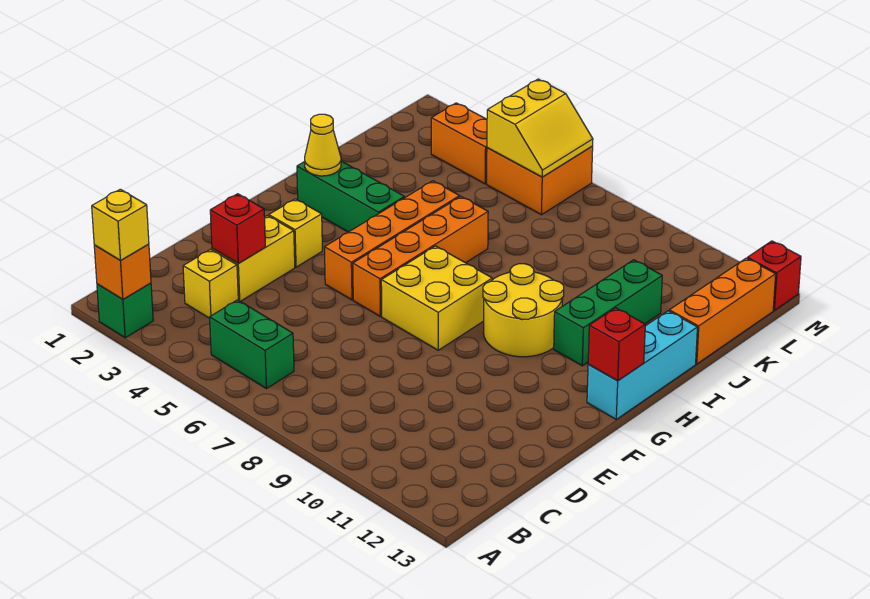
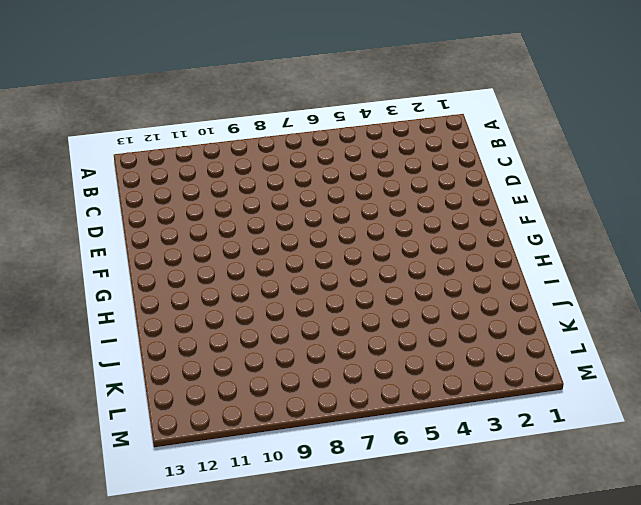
none -> green brick A2 level 1
none -> green brick B5:B6 level 1
none -> yellow brick C3 level 1

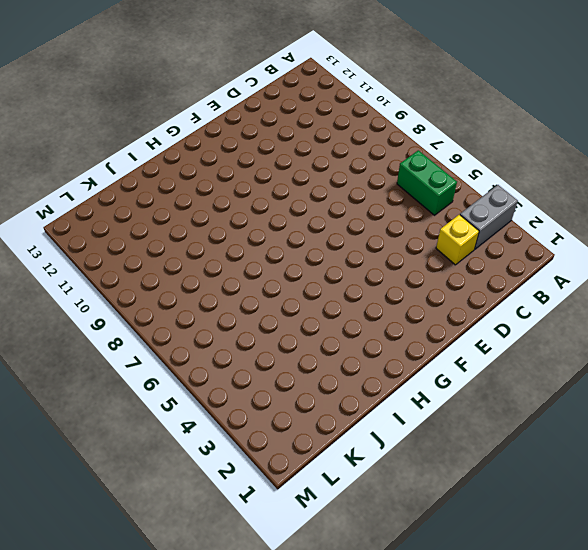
grey brick A3:B3 level 1 -> none
none -> green brick A2 level 1
none -> yellow brick D3:E3 level 1
none -> yellow brick F3 level 1

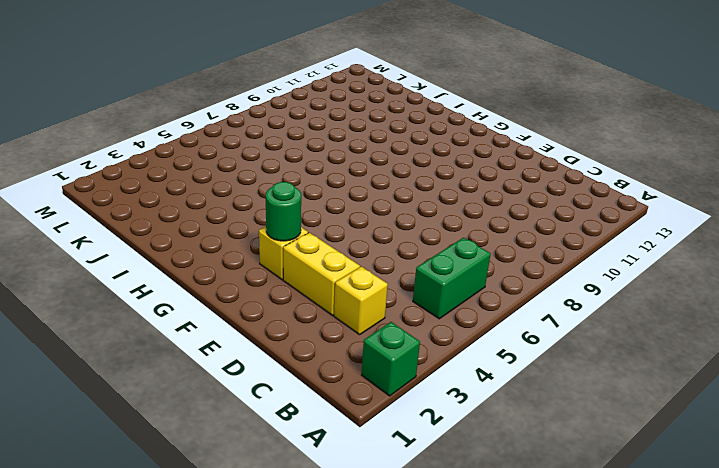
green round brick F3 level 2 -> none
none -> orange brick F5:I5 level 1
none -> orange brick F6:I6 level 1
none -> yellow brick F7:G8 level 1

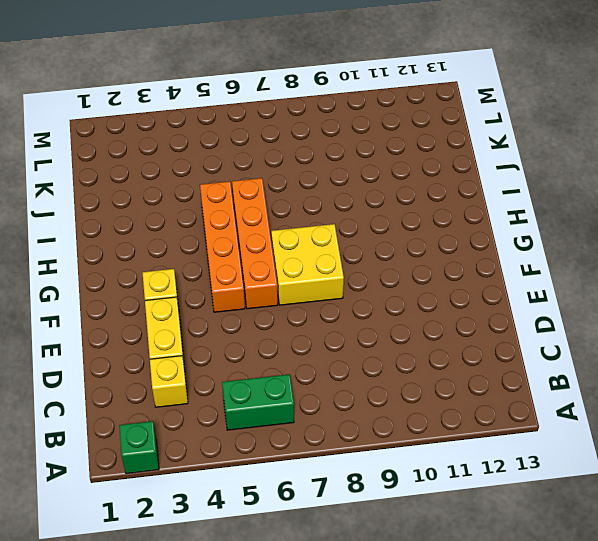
none -> yellow round brick G9:H10 level 1
none -> cyan brick G13:I13 level 1
none -> green brick H2:H4 level 1

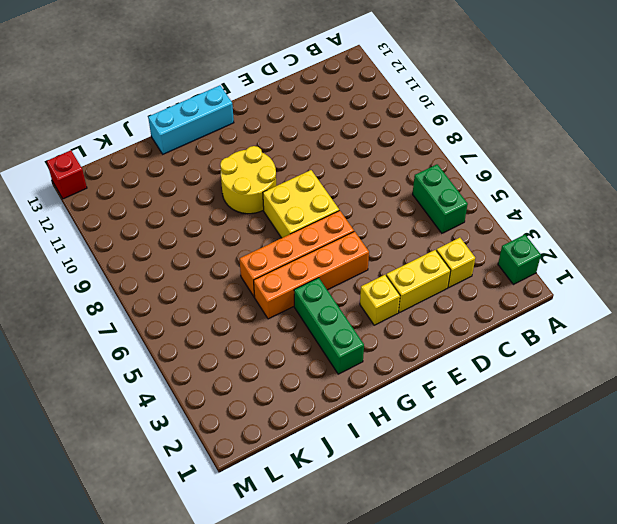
none -> green brick H11:J11 level 1
none -> orange brick J13:L13 level 1
none -> orange brick L3:L4 level 1

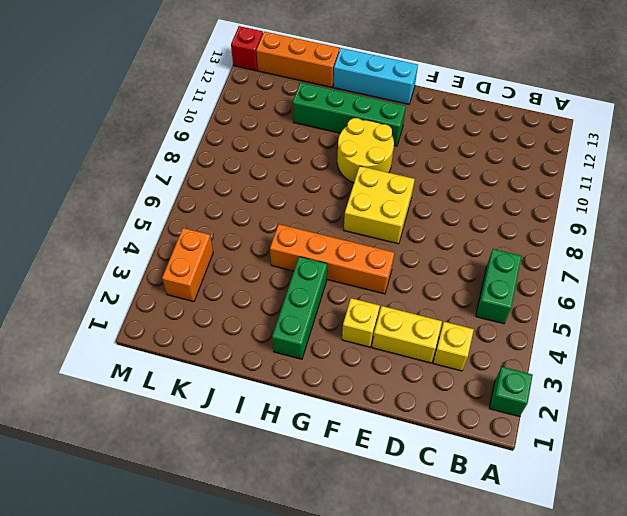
green brick G11:J11 level 1 -> green brick H11:J11 level 1
none -> orange brick F6:I6 level 1
none -> orange brick L5:M6 level 1
none -> orange brick A2 level 2

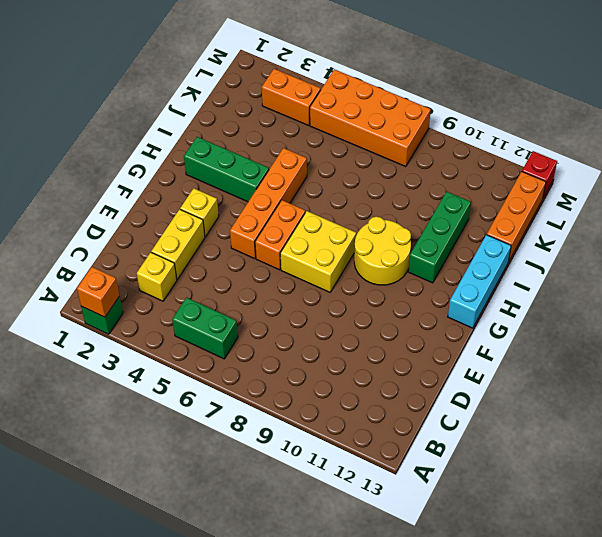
orange brick F6:G6 level 1 -> orange brick F6:I6 level 1
orange brick L5:M8 level 1 -> orange brick L5:M6 level 1
none -> red brick D3 level 2
none -> red brick G13 level 2
none -> yellow cone H2 level 2

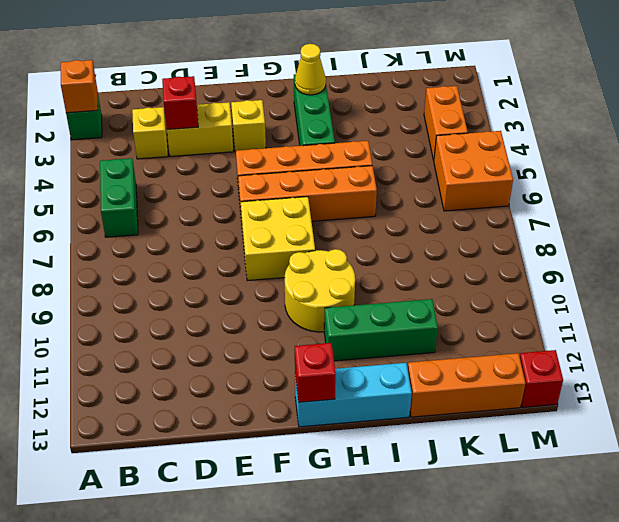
none -> yellow slope L5:M6 level 2 top 5
none -> yellow brick A2 level 3

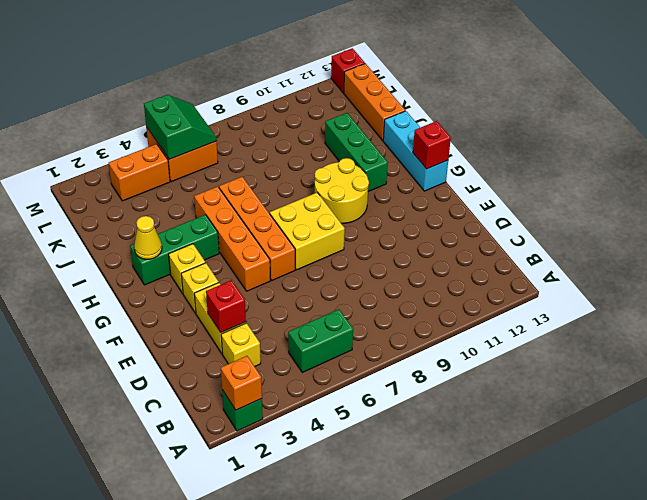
yellow brick G3 level 1 -> yellow brick A2 level 3
green slope L5:M6 level 2 top 5 -> yellow slope L5:M6 level 2 top 5

